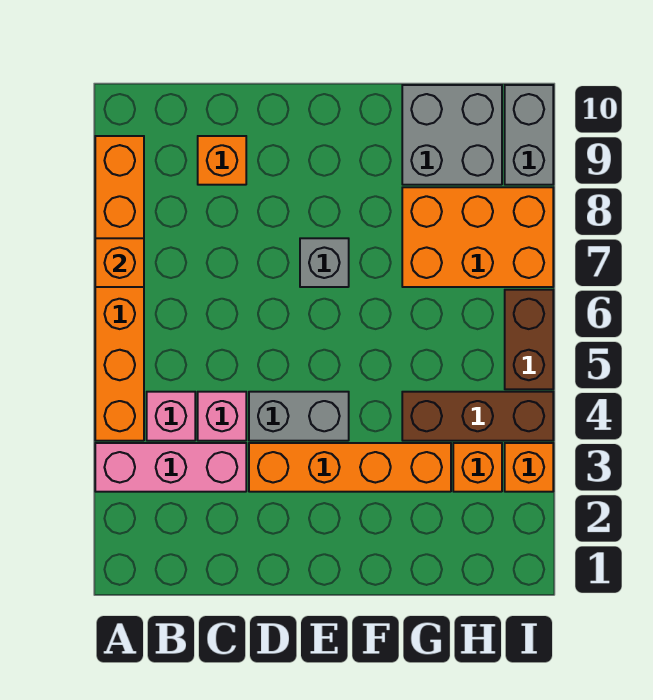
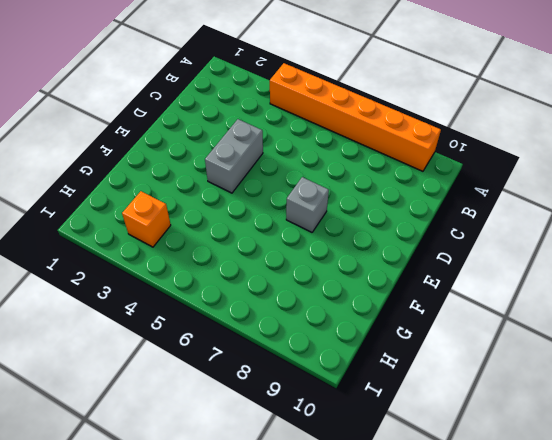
none -> pink brick A3:C3 level 1
none -> pink brick B4 level 1
none -> pink brick C4 level 1

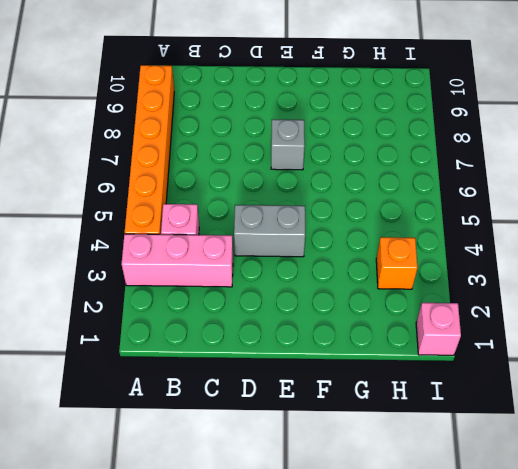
pink brick I1 level 1 -> pink brick C4 level 1
none -> orange brick C9 level 1
none -> orange brick D3:G3 level 1
none -> brown brick G4:I4 level 1

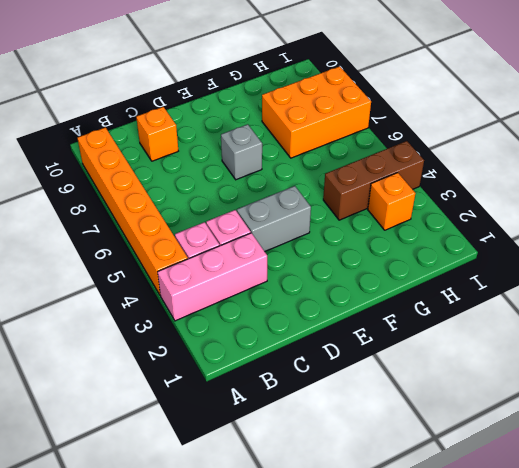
none -> orange brick D3:G3 level 1
none -> grey brick G9:H10 level 1
none -> orange brick I3 level 1

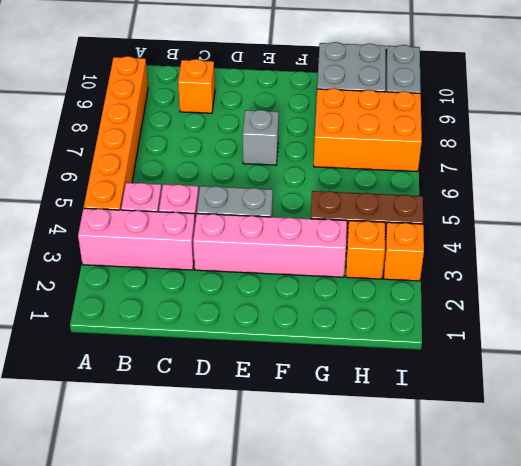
pink brick D3:G3 level 1 -> orange brick D3:G3 level 1
none -> brown brick I5:I6 level 1
none -> orange brick A7 level 2

